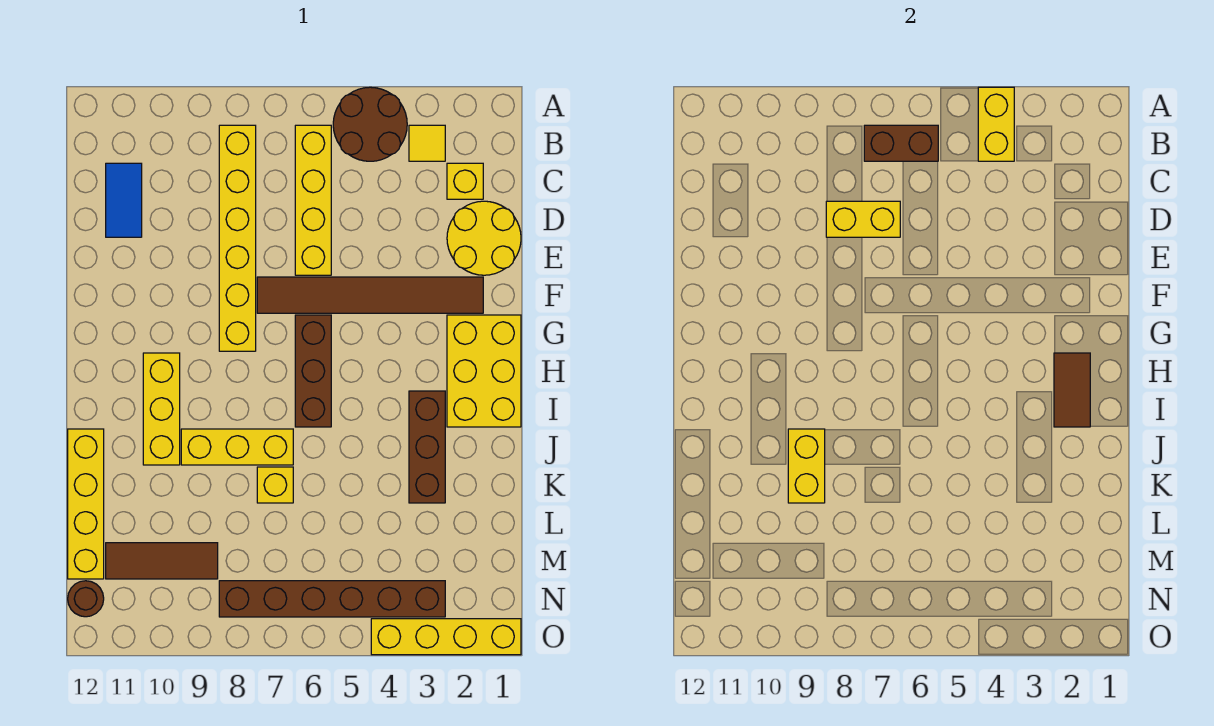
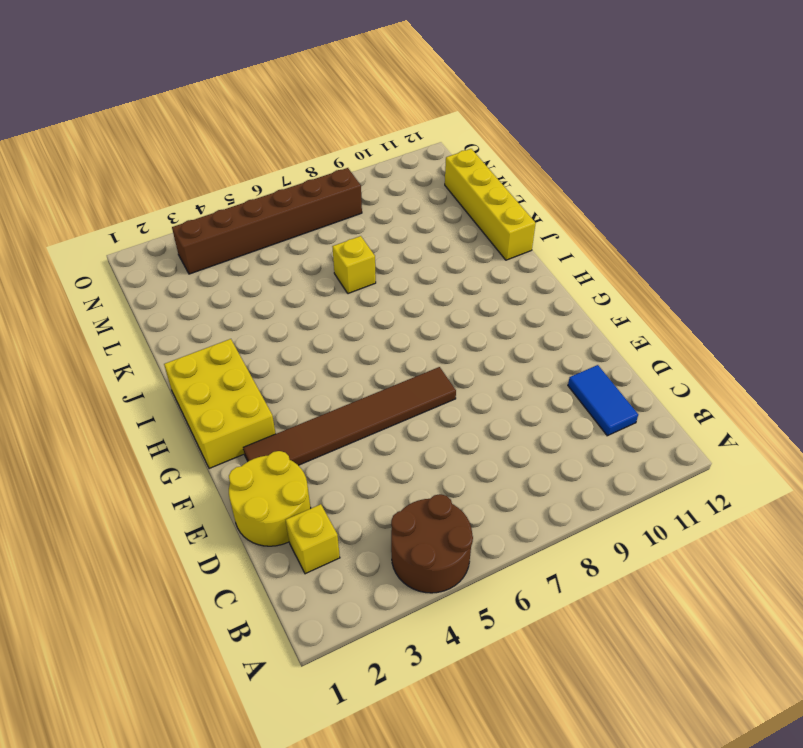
none -> yellow tile B3 level 1
none -> yellow brick B6:E6 level 1
none -> yellow brick B8:G8 level 1

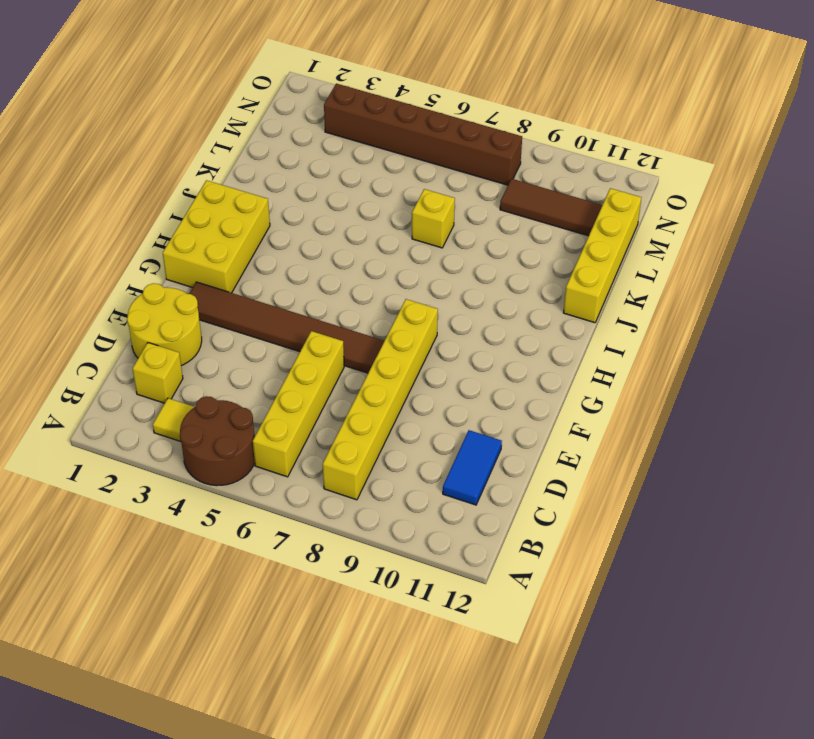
none -> brown brick G6:I6 level 1
none -> yellow brick H10:J10 level 1
none -> brown brick I3:K3 level 1

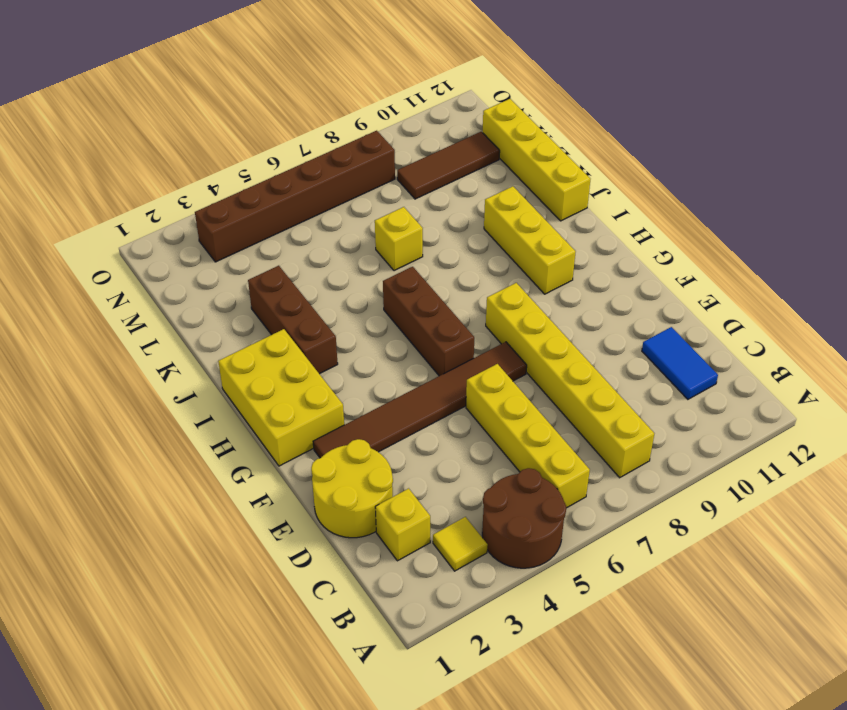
none -> yellow brick J7:J9 level 1
none -> brown round brick N12 level 1
none -> yellow brick O1:O4 level 1

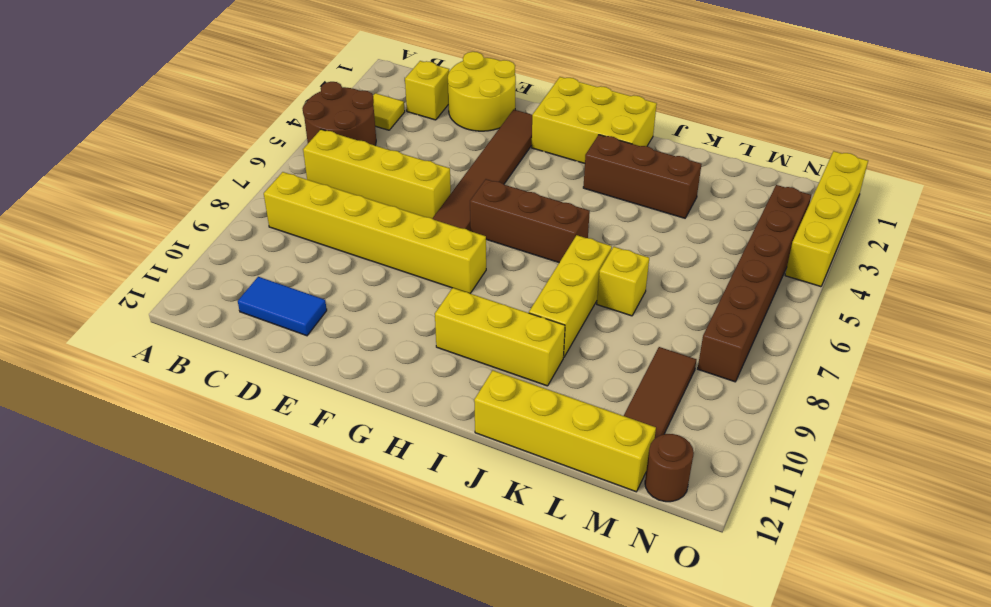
none -> yellow brick A4:B4 level 2
none -> brown brick B6:B7 level 2
none -> yellow brick D7:D8 level 2

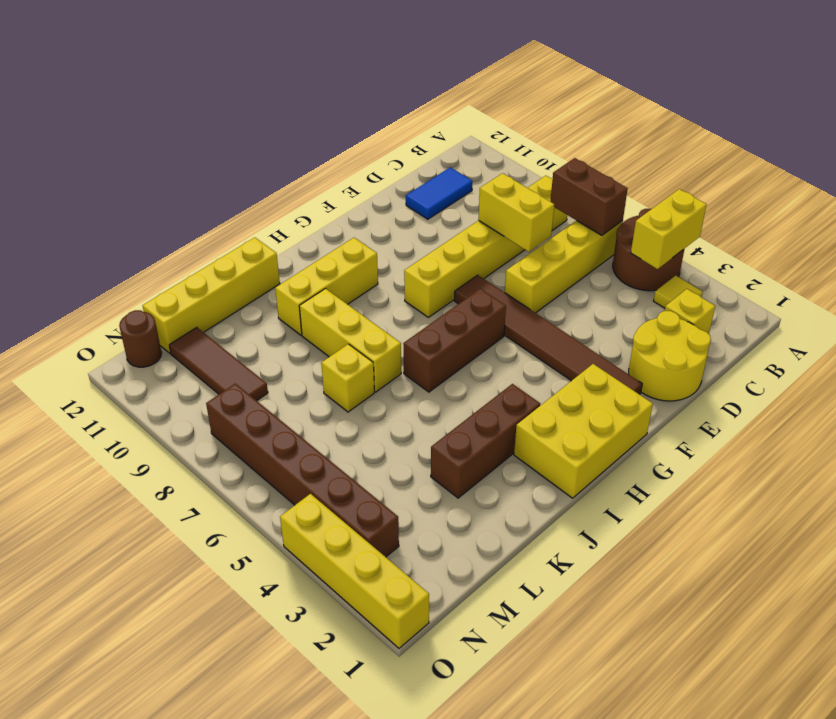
none -> brown tile H2:I2 level 2
none -> yellow brick J9:K9 level 2

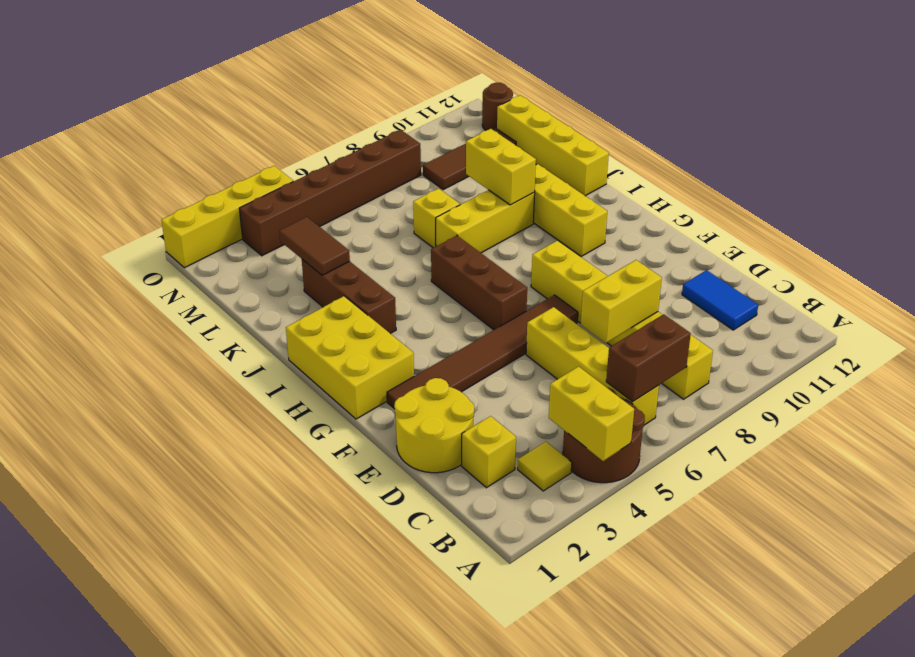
brown tile K3:L3 level 2 -> brown tile H2:I2 level 2

